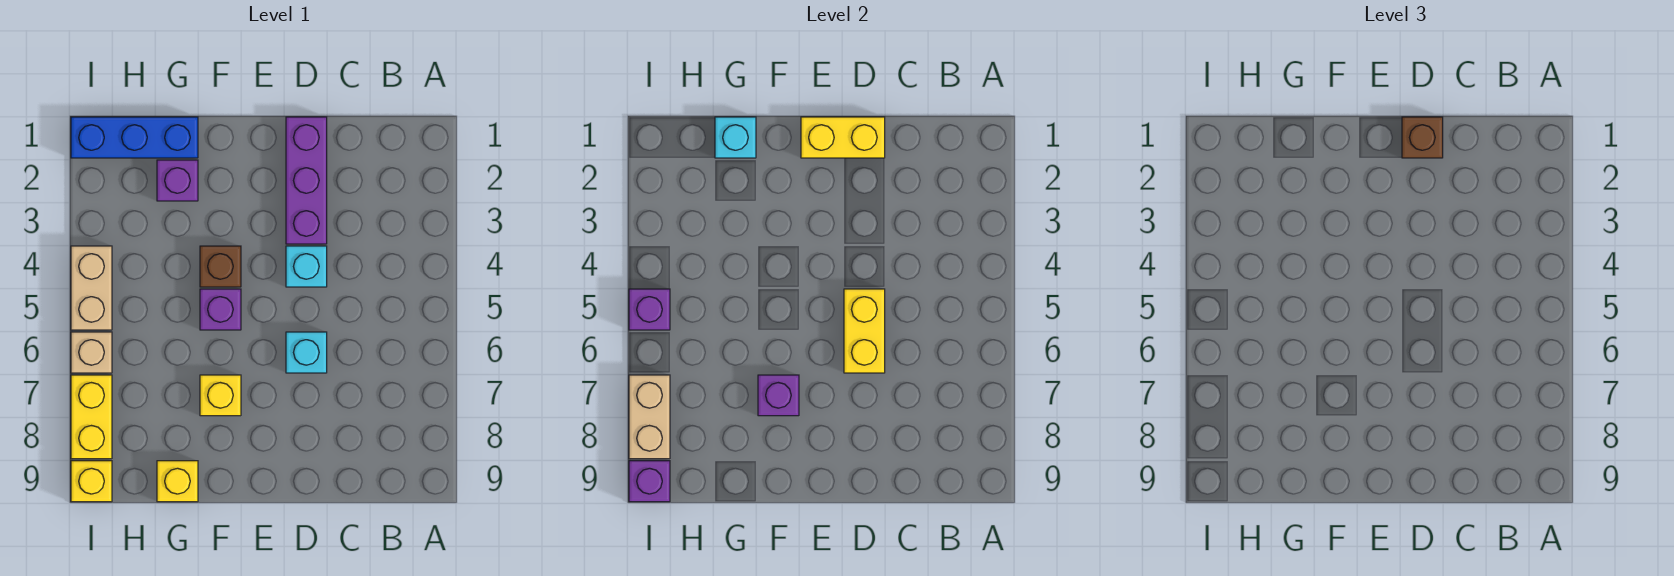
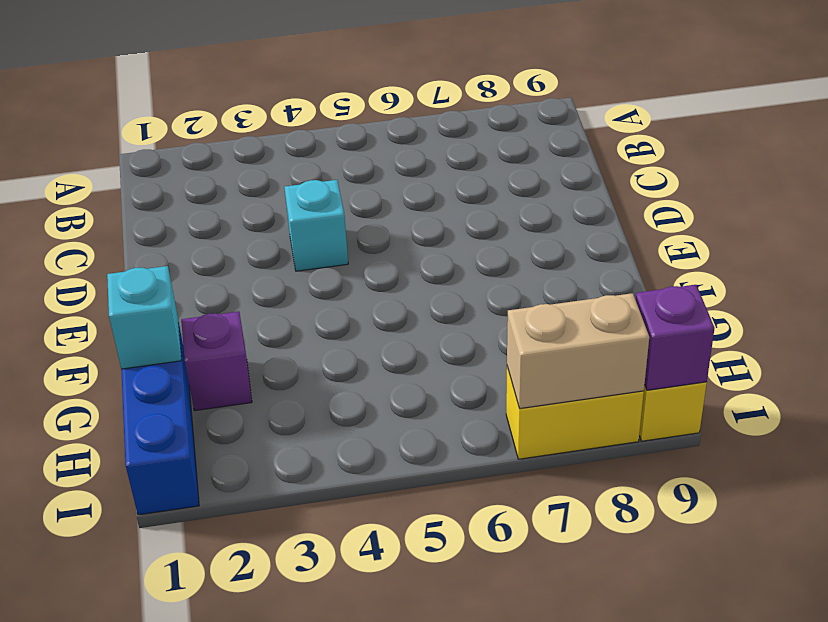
none -> purple brick D1:D3 level 1
none -> cyan brick D6 level 1
none -> brown brick F4 level 1

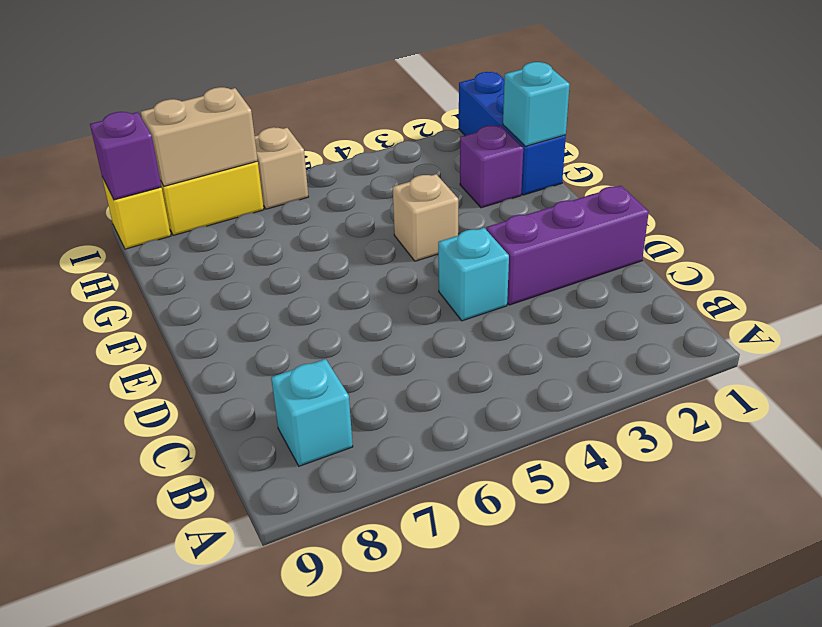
cyan brick B8 level 1 -> cyan brick D6 level 1
tan brick F4 level 1 -> brown brick F4 level 1
none -> purple brick F5 level 1
none -> yellow brick F7 level 1
none -> yellow brick G9 level 1

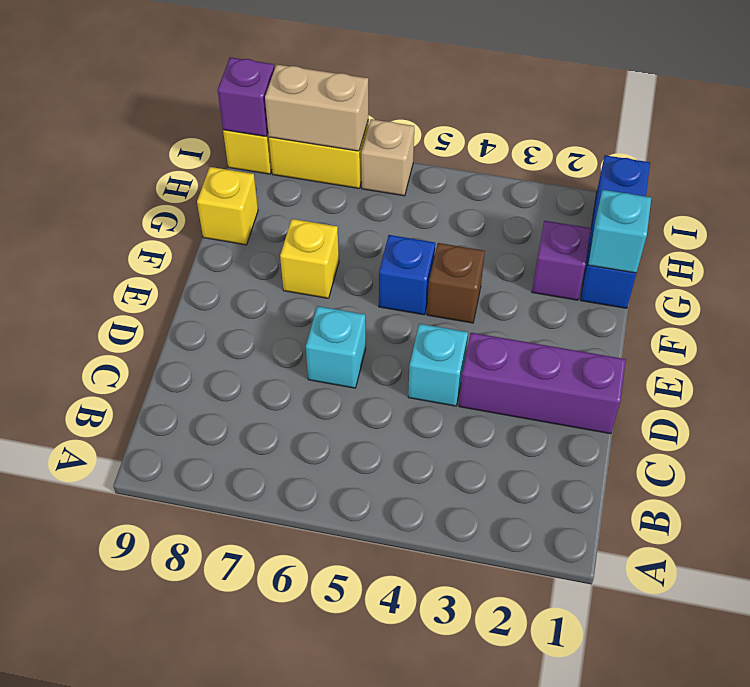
blue brick F5 level 1 -> purple brick F5 level 1
none -> tan brick I4:I5 level 1
none -> yellow brick D1:E1 level 2
none -> yellow brick D5:D6 level 2

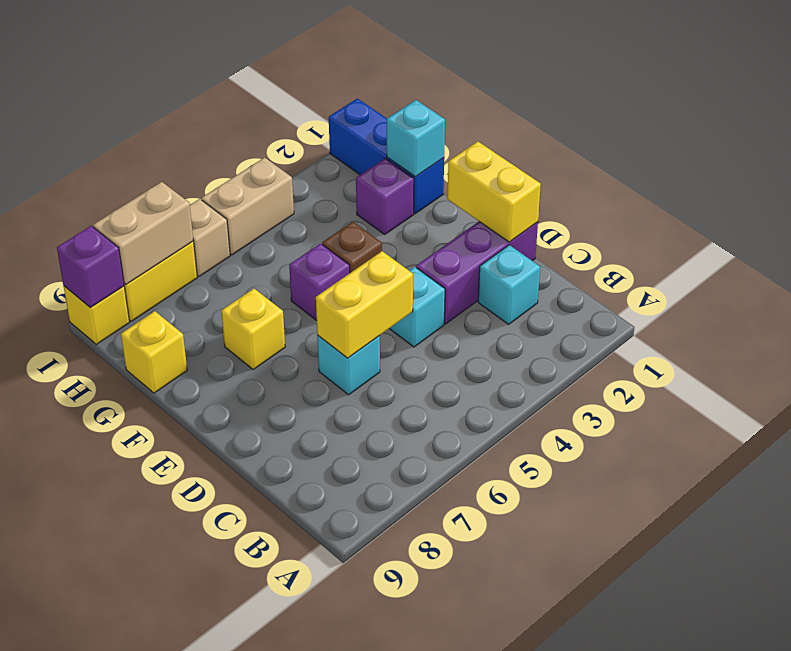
cyan brick C2 level 1 -> none
none -> purple brick F7 level 2
none -> purple brick I5 level 2
none -> brown brick D1 level 3

